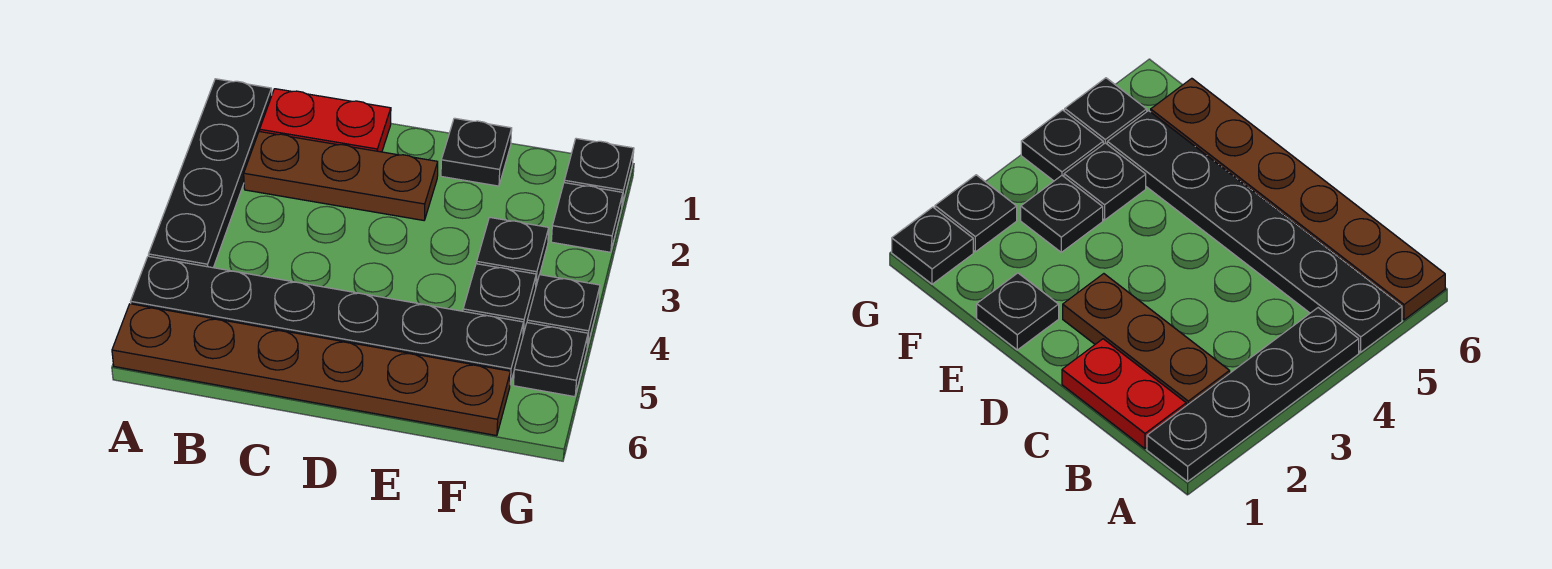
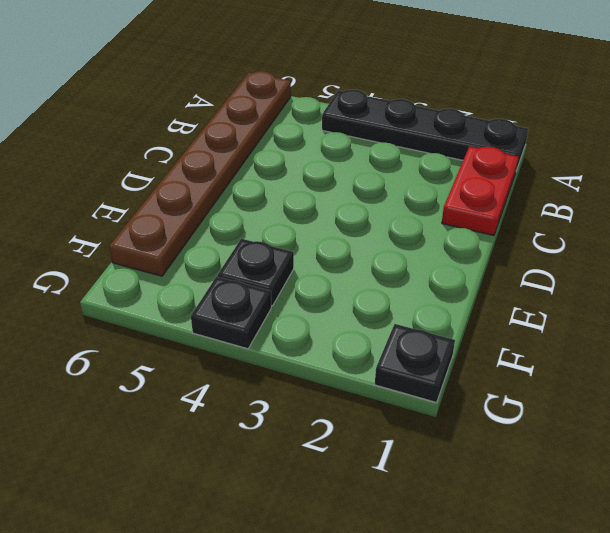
none -> black plate A5:F5 level 1
none -> brown plate B2:D2 level 1
none -> black plate E1 level 1

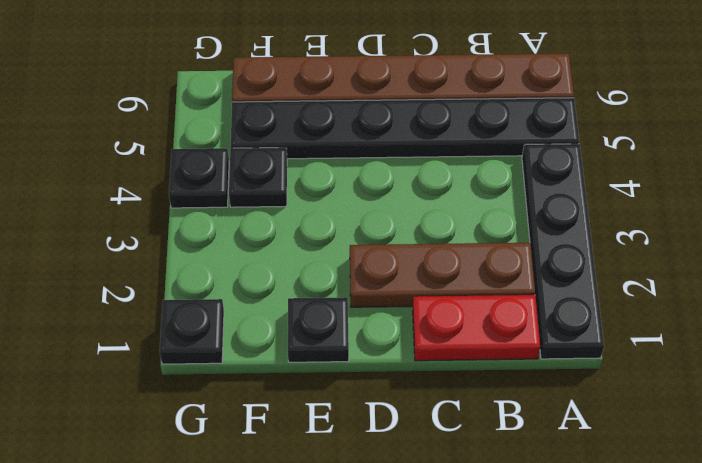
none -> black plate F3 level 1
none -> black plate G2 level 1
none -> black plate G5 level 1

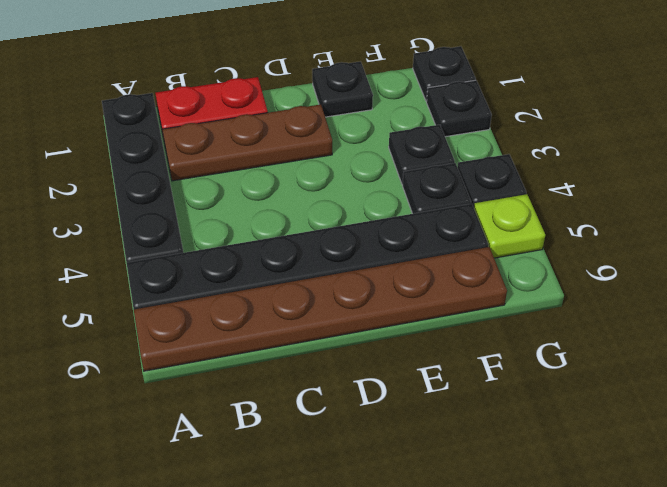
lime plate G5 level 1 -> black plate G5 level 1

